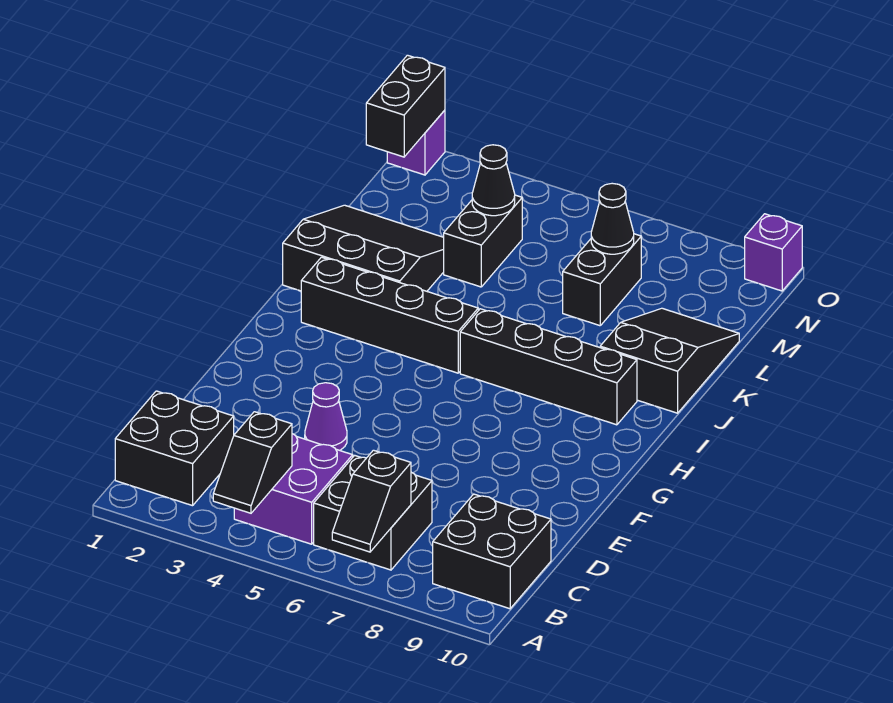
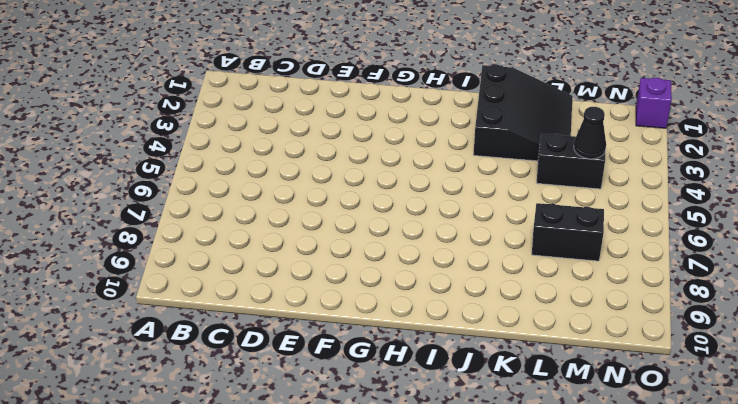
none -> black brick B1:C2 level 1
none -> purple brick B4:C5 level 1
none -> black brick B6:C7 level 1

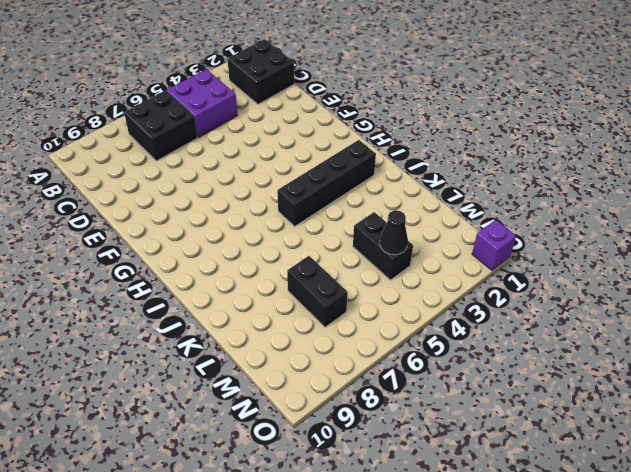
none -> black brick B9:C10 level 1
none -> purple cone E4 level 1
none -> black brick I6:I9 level 1

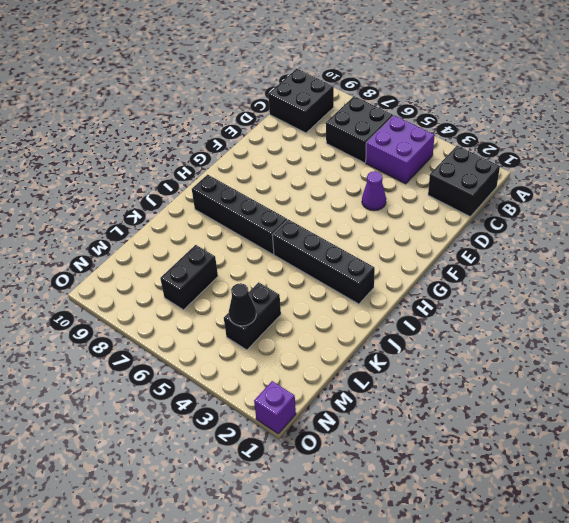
none -> black slope J1:L3 level 1 top J
none -> black slope J9:L10 level 1 top J
none -> purple brick O10 level 1

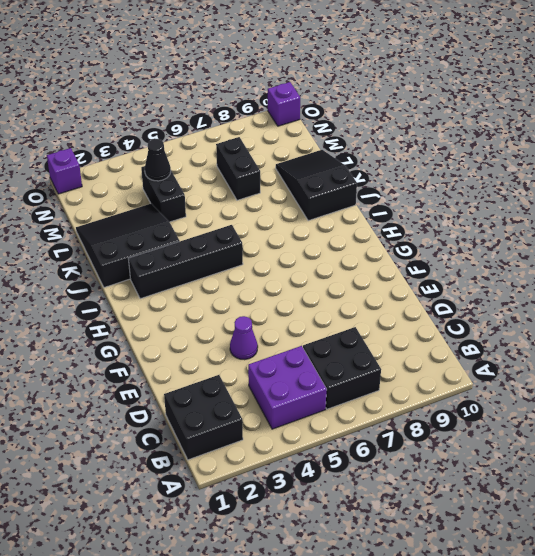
none -> black brick B9:C10 level 1
none -> black brick I6:I9 level 1
none -> black slope A4:B4 level 2 top B

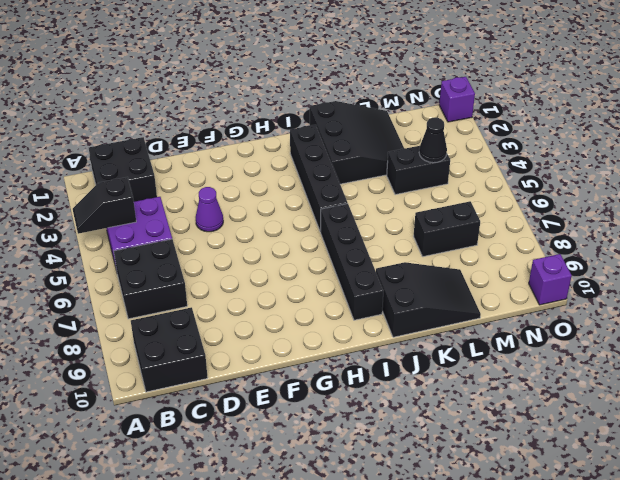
none -> black slope A7:B7 level 2 top B
none -> black cone M7 level 2
none -> black brick N1:O1 level 2

